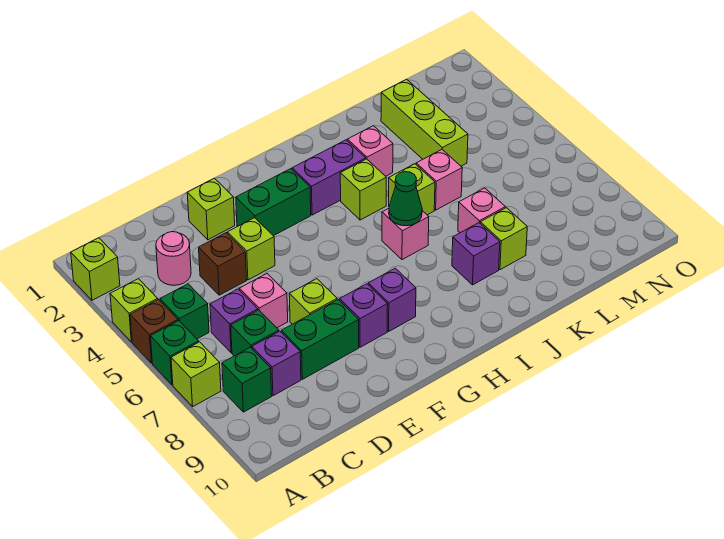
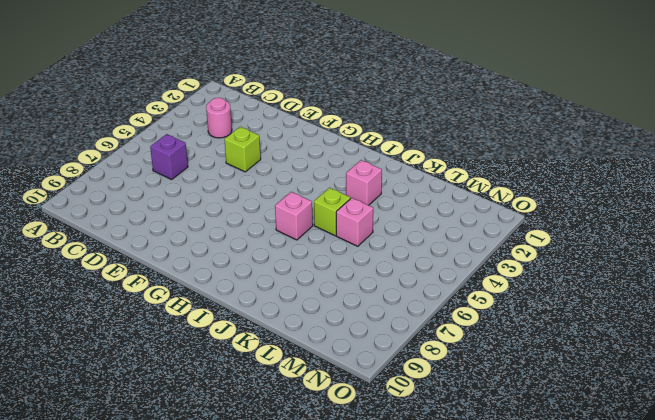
none -> lime brick A2 level 1
none -> lime brick A4 level 1
none -> brown brick A5 level 1
none -> green brick A6 level 1

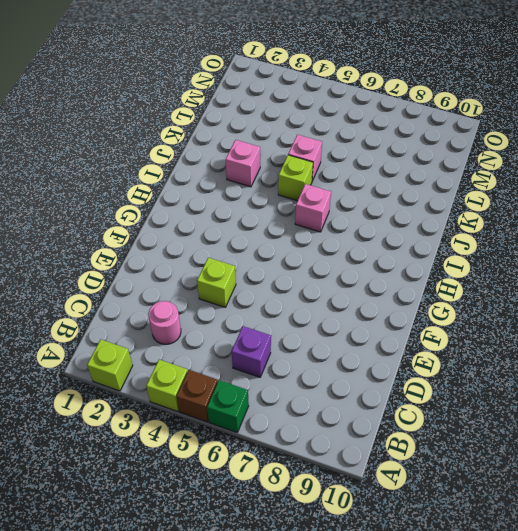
none -> lime brick A7 level 1
none -> green brick B5 level 1
none -> green brick B8 level 1
none -> green brick C7 level 1

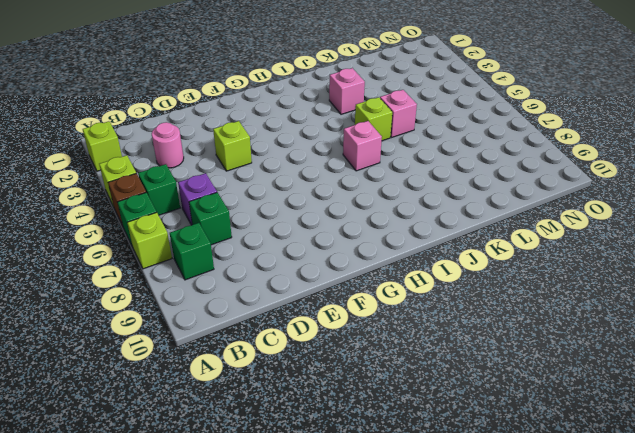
none -> purple brick C8 level 1
none -> brown brick D4 level 1
none -> pink brick D6 level 1
none -> green brick D8:E8 level 1

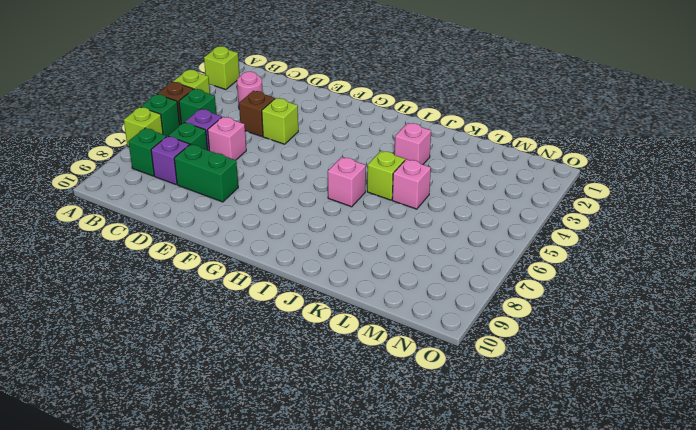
none -> lime brick E2 level 1
none -> lime brick E7 level 1
none -> green brick F3:G3 level 1
none -> purple brick F8 level 1

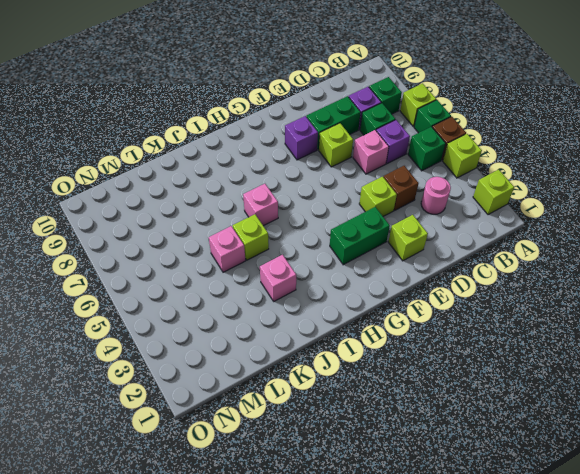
none -> purple brick G8 level 1
none -> purple brick H3:I3 level 1
none -> lime brick I4 level 1
none -> purple brick J8 level 1

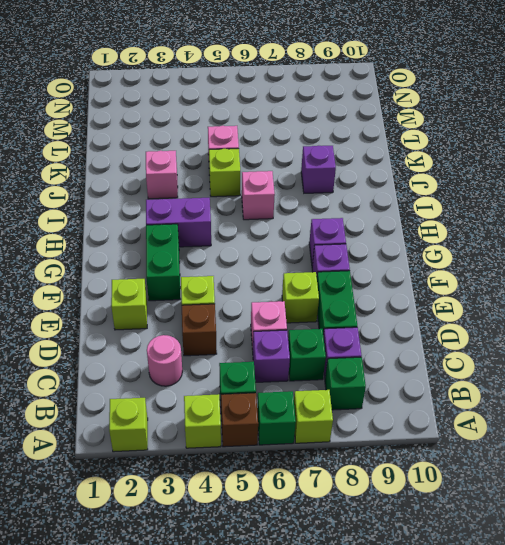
purple brick H3:H4 level 1 -> purple brick H3:I3 level 1
none -> lime brick I4 level 1
none -> pink brick K7 level 1
none -> lime brick K8 level 1
none -> lime brick L2:L4 level 1

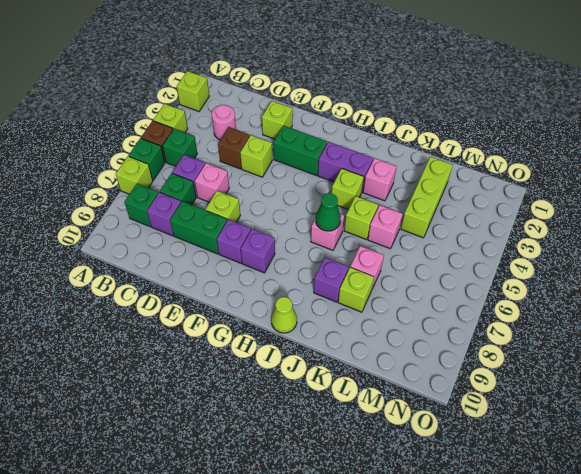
lime cone I10 level 1 -> none

